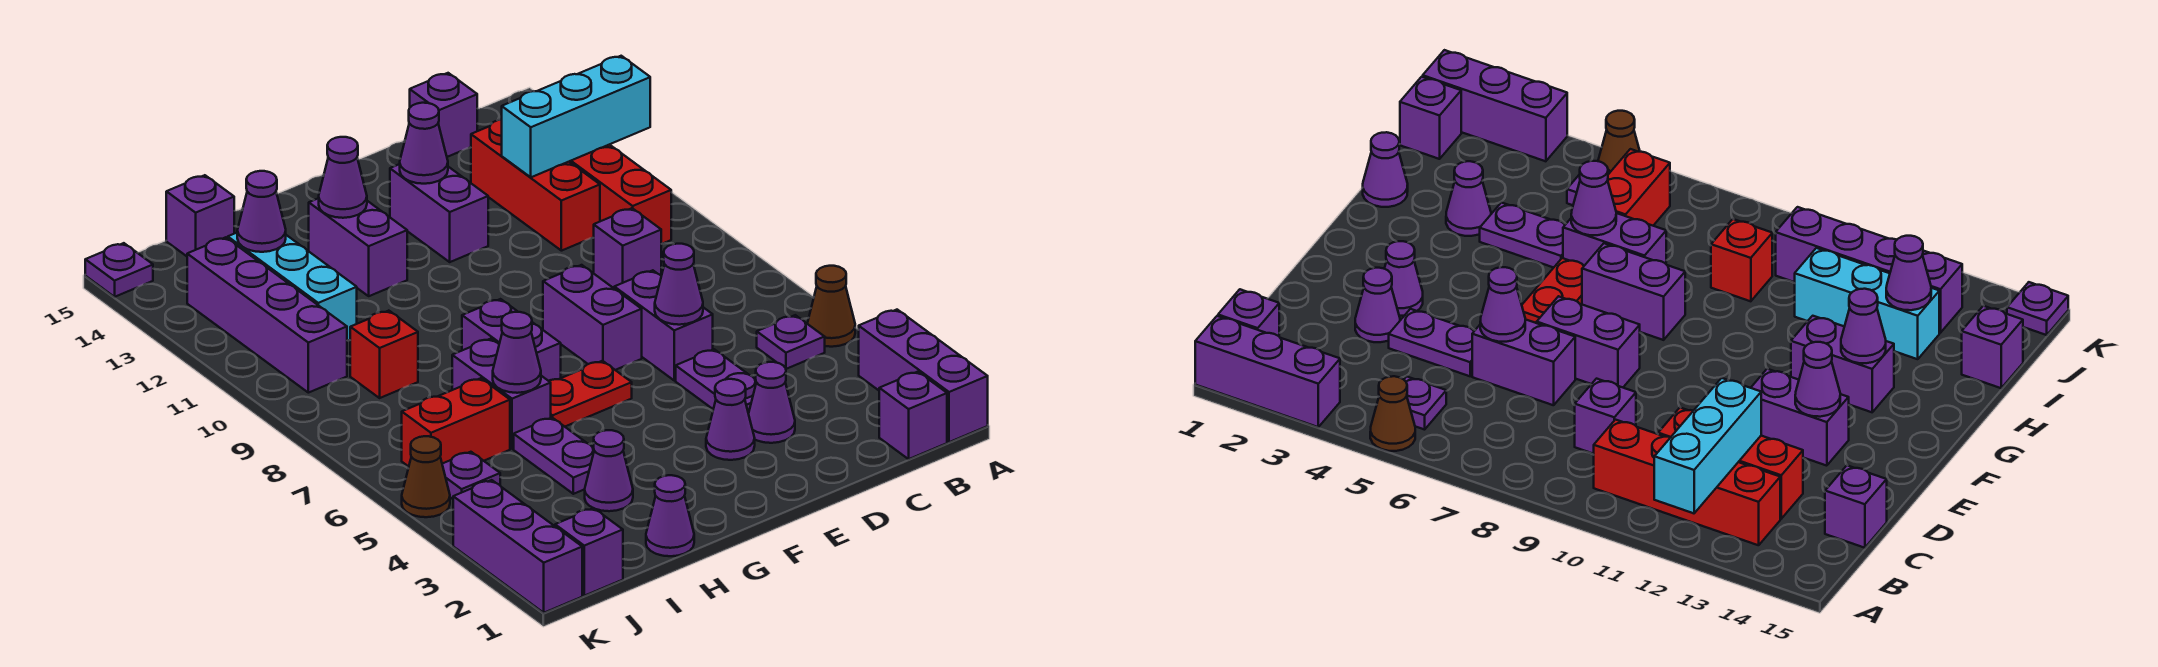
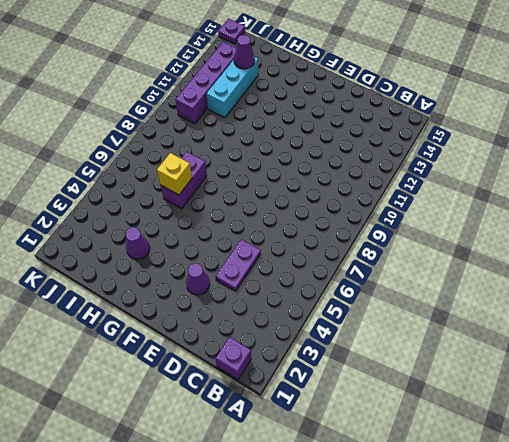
yellow brick H6 level 2 -> purple cone H6 level 2
none -> purple brick A1:A3 level 1
none -> brown cone A5 level 1
none -> purple plate B5 level 1
none -> red brick B10:B13 level 1

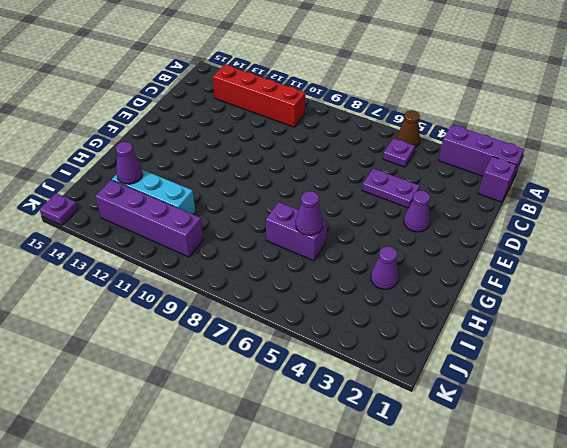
none -> purple brick C9 level 1
none -> red brick C11:C13 level 1
none -> purple brick C15 level 1
none -> purple cone D3 level 1

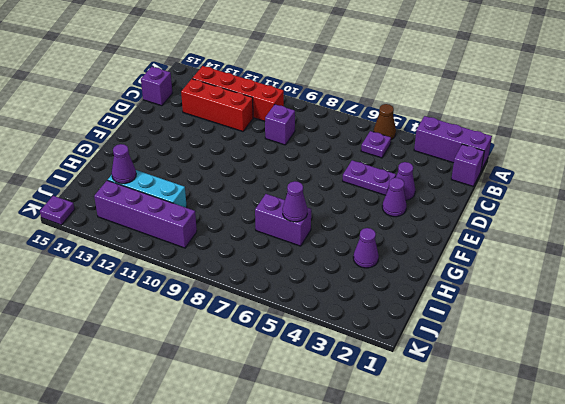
none -> purple brick D6:D7 level 1
none -> purple brick E7:E8 level 1
none -> purple brick E12:E13 level 1
none -> red plate F6:G6 level 1

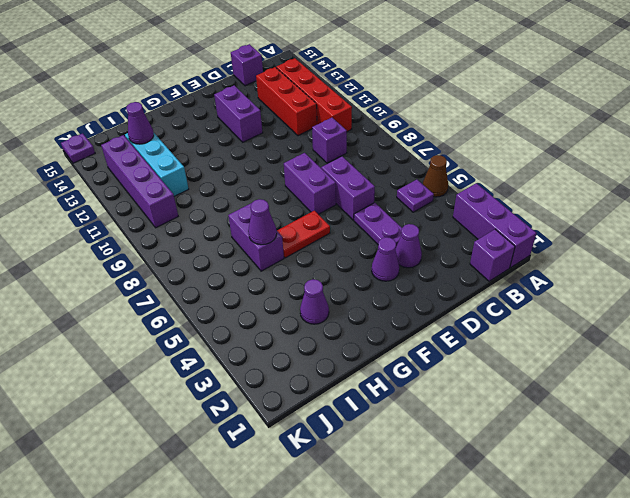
none -> purple brick G7:G8 level 1
none -> purple brick G12:G13 level 1
none -> purple cone H1 level 1
none -> purple plate H4:H5 level 1

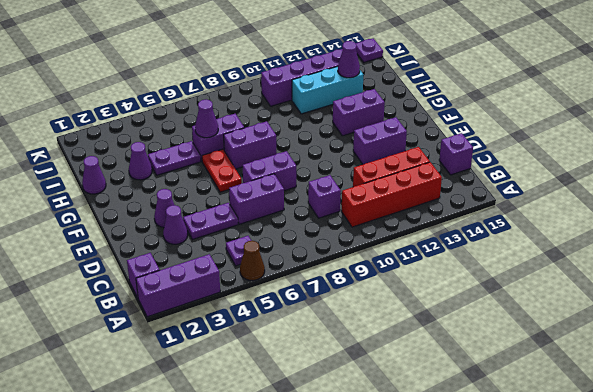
none -> red brick I6:J6 level 1
none -> red brick I9 level 1
none -> purple brick I15 level 1
none -> purple brick J1 level 1

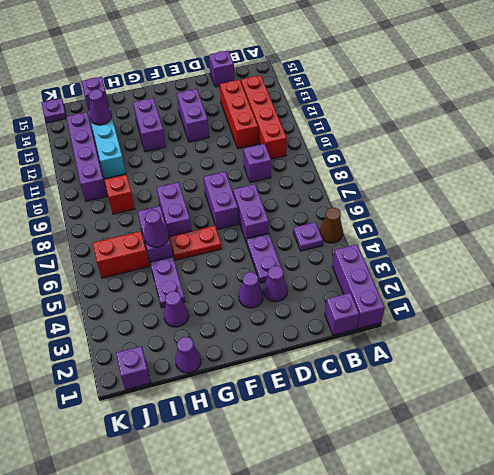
none -> purple plate J5 level 1
none -> purple brick K1:K3 level 1
none -> brown cone K5 level 1
none -> cyan brick A12:C12 level 2

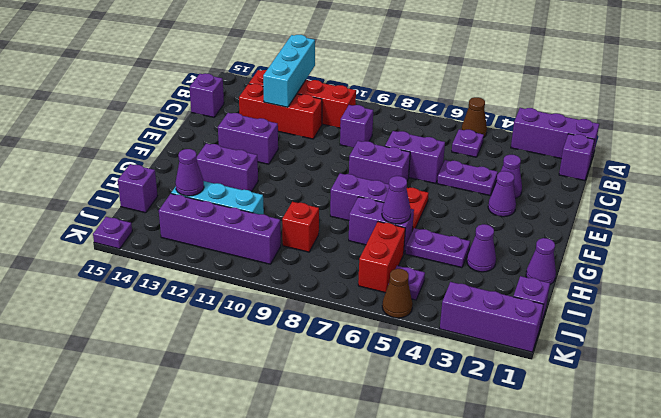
none -> purple cone D6 level 2
none -> purple cone E13 level 2
none -> purple cone G13 level 2

